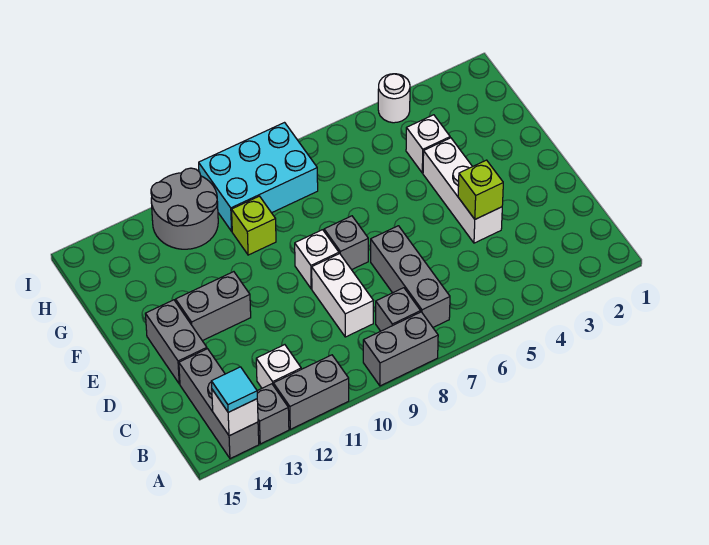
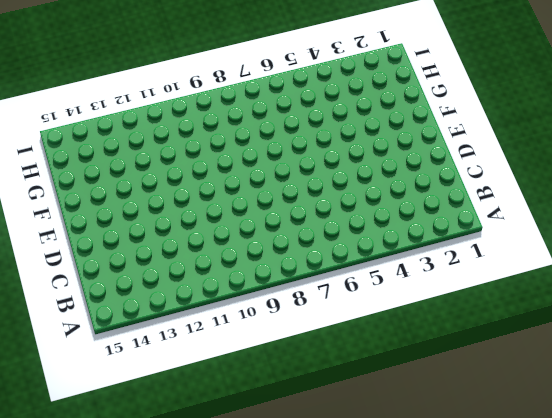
none -> grey brick A8:A9 level 1
none -> grey brick A11:A12 level 1
none -> grey brick A13 level 1

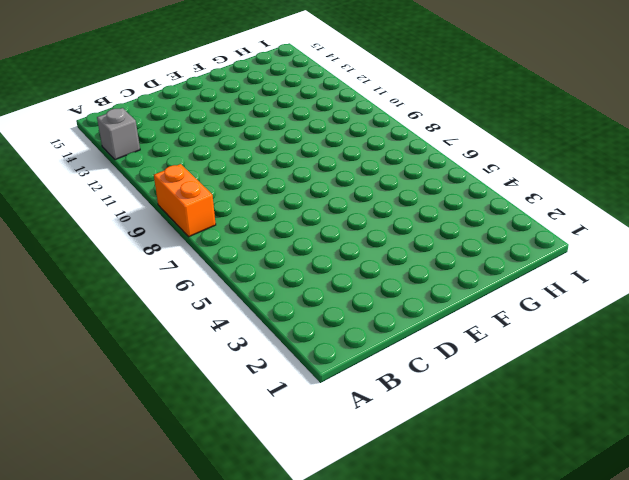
orange brick A8:A9 level 1 -> grey brick A8:A9 level 1
none -> grey brick A11:A12 level 1
none -> grey brick A14:C14 level 1
none -> grey brick B7:D7 level 1

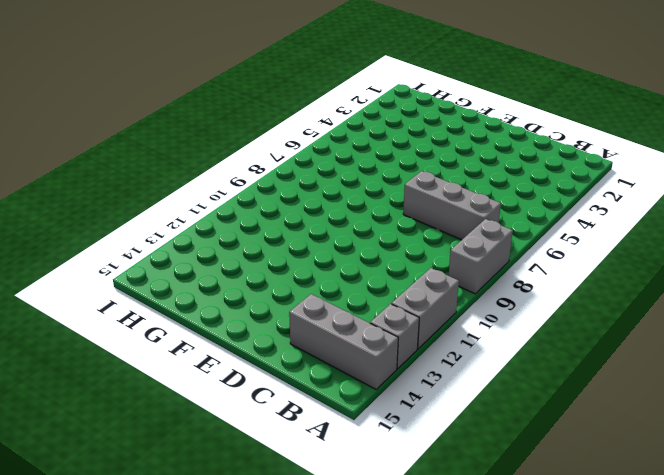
none -> grey brick B8 level 1
none -> white brick B12 level 1
none -> white brick C9:D9 level 1

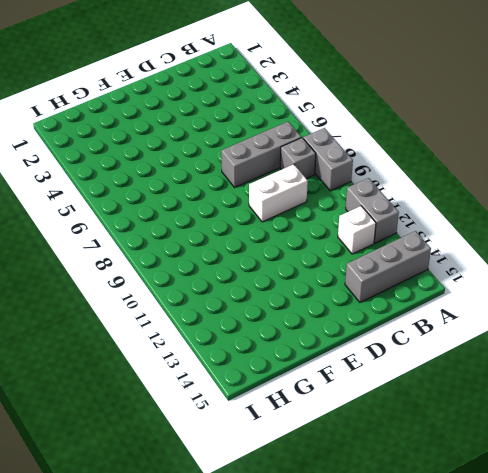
none -> grey brick A13 level 1
none -> white brick D4:F4 level 1
none -> grey brick D14:E14 level 1

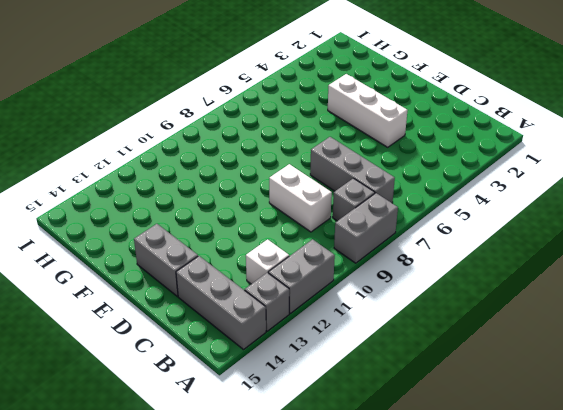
none -> grey brick E8 level 1
none -> white brick E9 level 1
none -> grey brick E12:E13 level 1

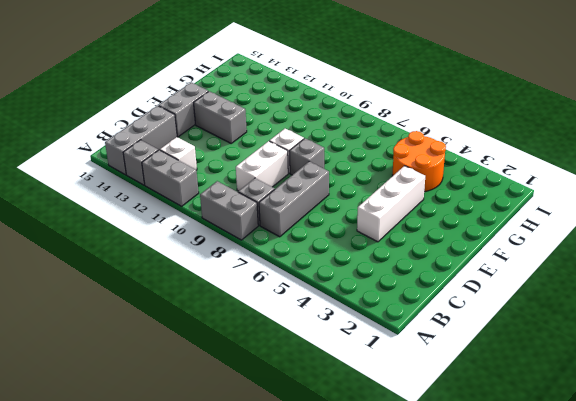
orange round brick G4:H5 level 1 -> white brick G4 level 1
none -> lime brick G10 level 1
none -> cyan brick H8:I10 level 1
none -> grey round brick H11:I12 level 1

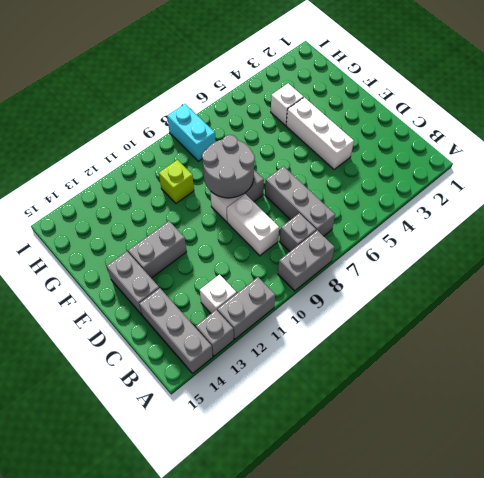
grey round brick E8:F9 level 2 -> grey round brick H11:I12 level 1
cyan brick H8:I8 level 1 -> cyan brick H8:I10 level 1
none -> white round brick I4 level 1
none -> white brick A14 level 2
none -> lime brick D4 level 2

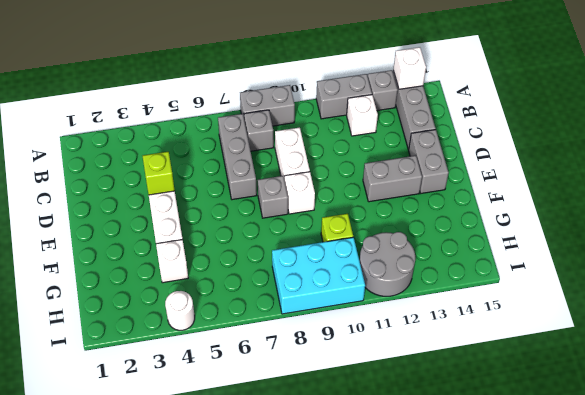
none -> cyan tile A14 level 3

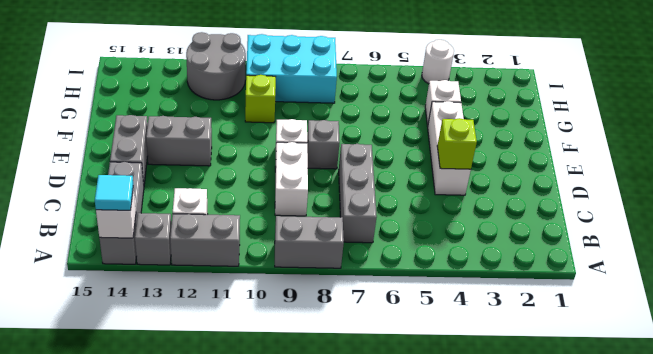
none -> grey brick B8 level 1

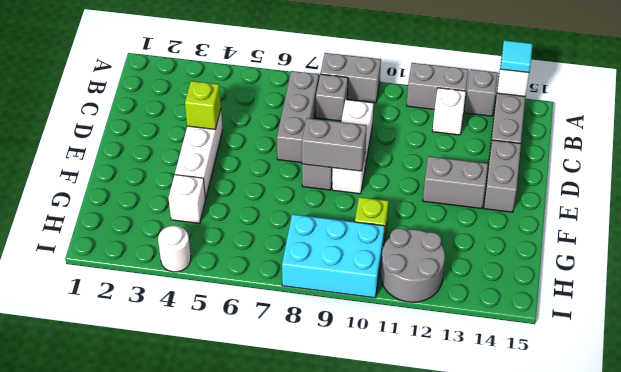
grey brick E8:E9 level 2 -> none

